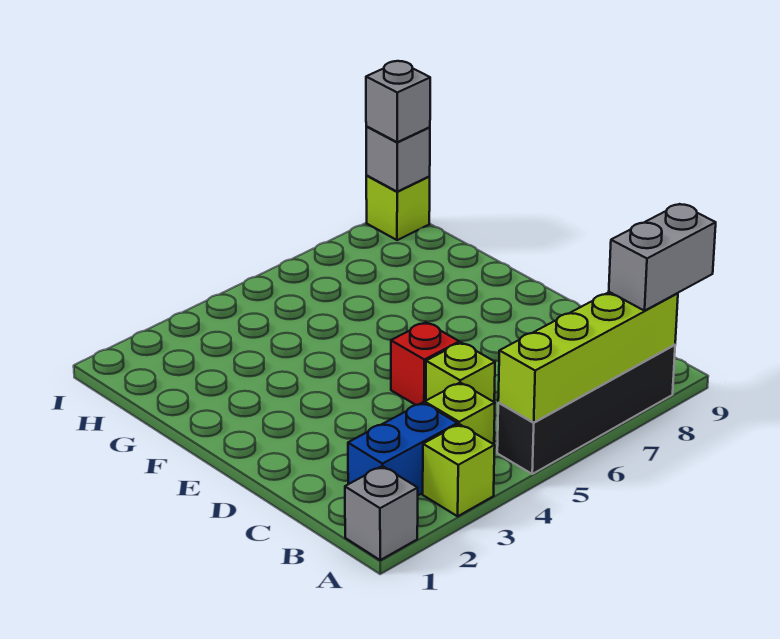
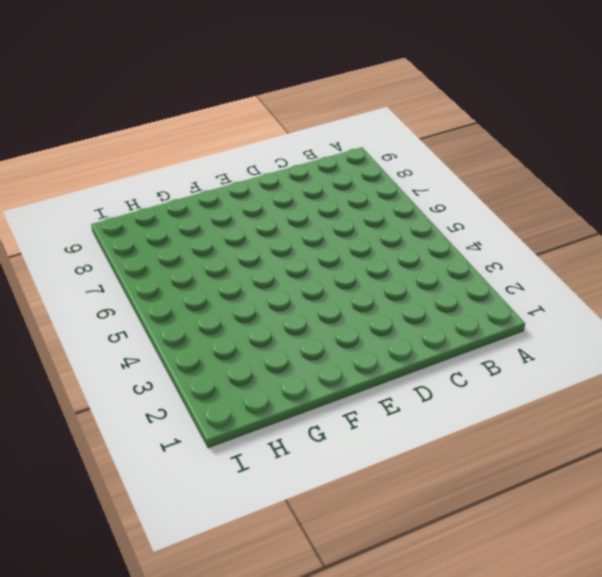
none -> grey brick A1 level 1
none -> lime brick A3 level 1
none -> black brick A5:A8 level 1

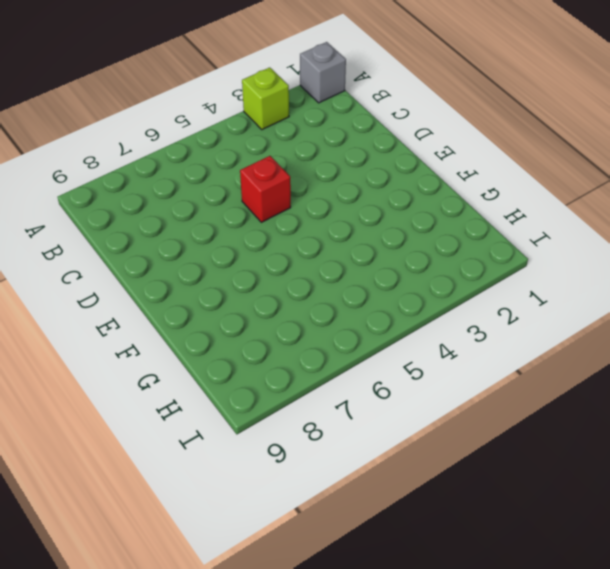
none -> black brick A5:A8 level 1
none -> blue brick B2:B3 level 1
none -> lime brick B4 level 1

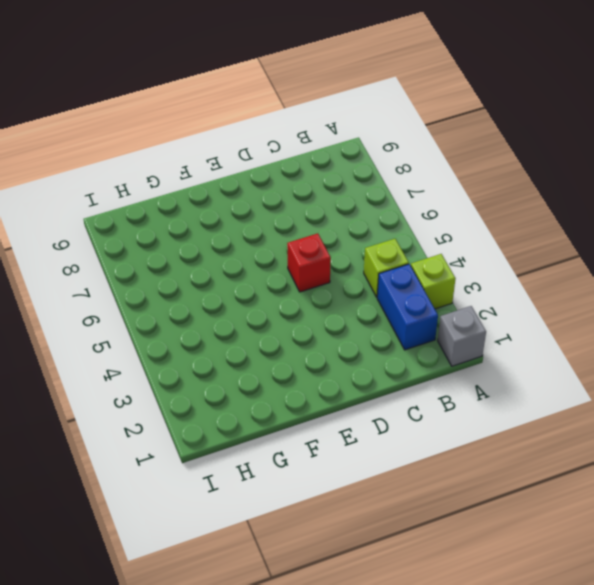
none -> black brick A5:A8 level 1
none -> lime brick C5 level 1
none -> lime brick I9 level 1

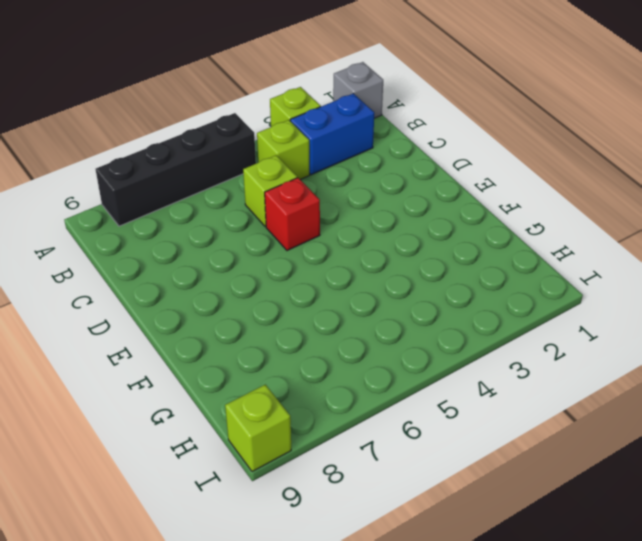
none -> lime brick A5:A8 level 2
none -> grey brick I9 level 2
none -> grey brick A8:A9 level 3

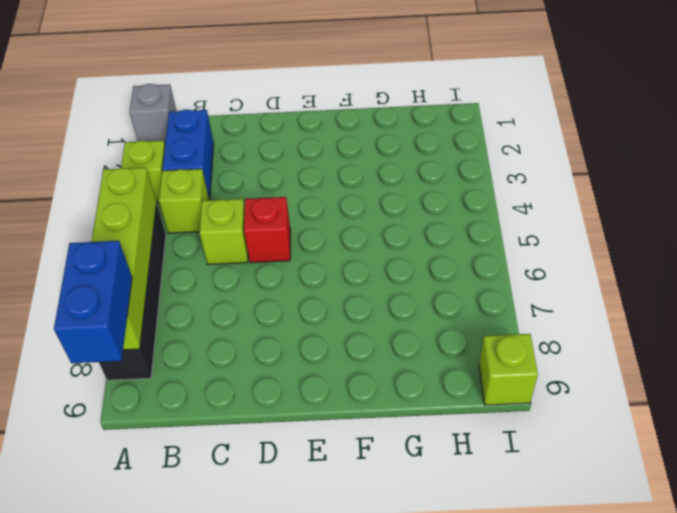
blue brick A8:A9 level 3 -> grey brick A8:A9 level 3
none -> grey brick I9 level 2
none -> grey brick I9 level 3

